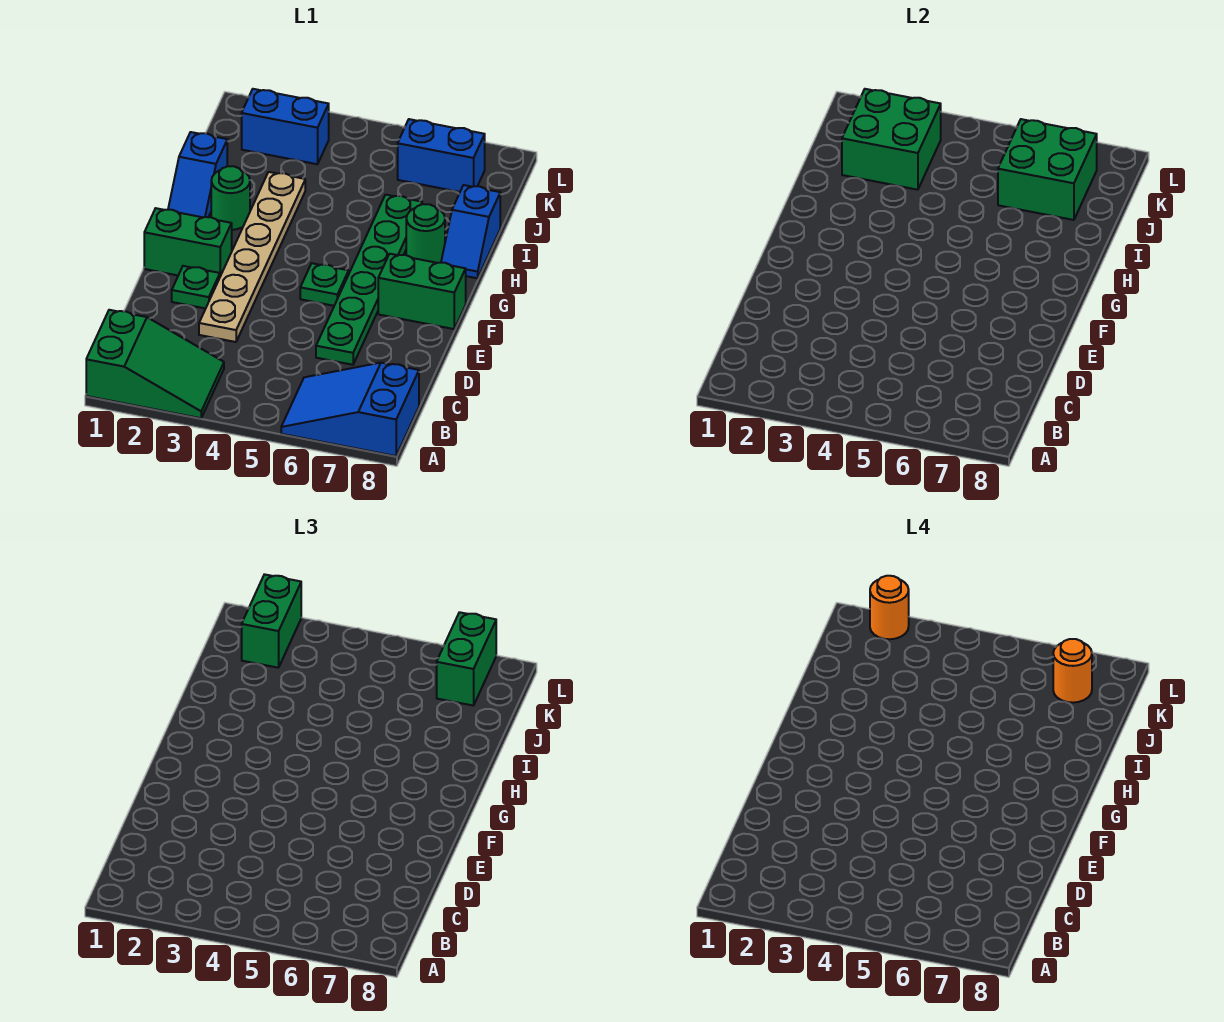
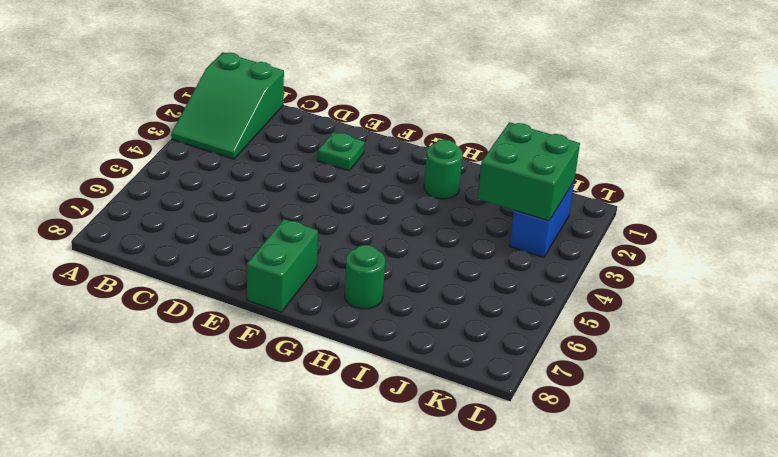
none -> blue slope A6:B8 level 1 top 8
none -> tan plate D3:I3 level 1
none -> green plate D6:I6 level 1

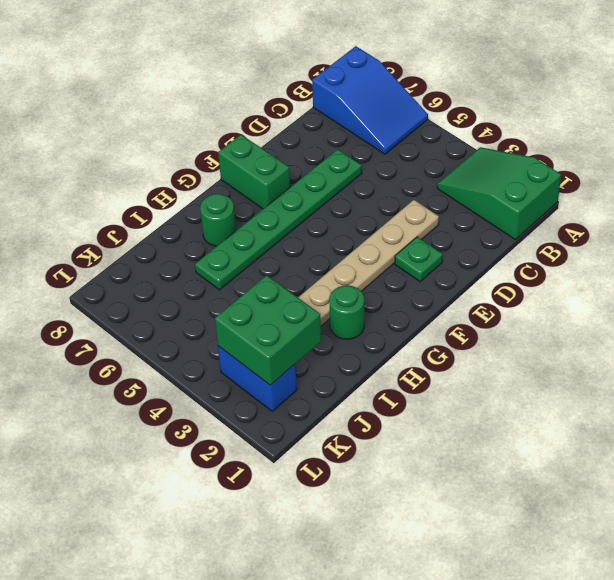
none -> green brick F1:F2 level 1
none -> green plate F5 level 1
none -> blue slope H1:I1 level 1 top I

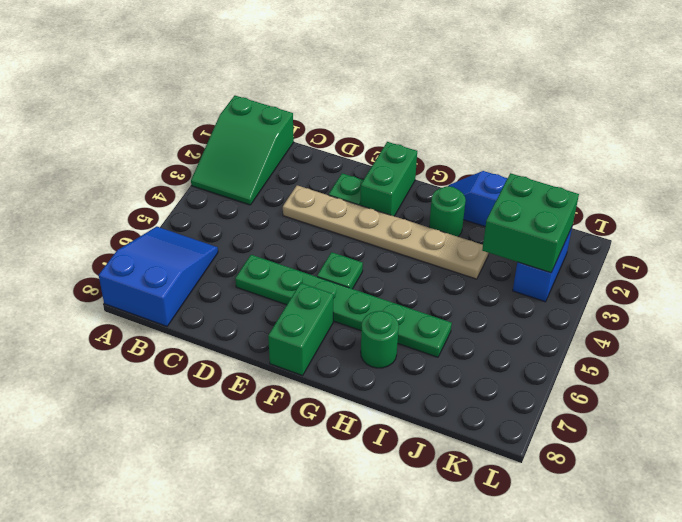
none -> blue slope H8:I8 level 1 top I
none -> blue brick K6:K7 level 1
none -> green brick J6:K7 level 2

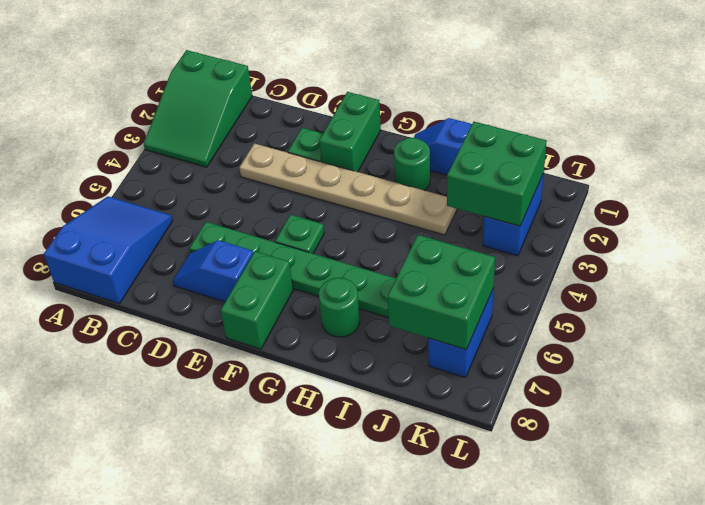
blue slope D7:E7 level 1 top E -> blue slope H8:I8 level 1 top I
none -> green brick K2:L2 level 3
none -> green brick K7:L7 level 3
none -> orange round brick K7 level 4

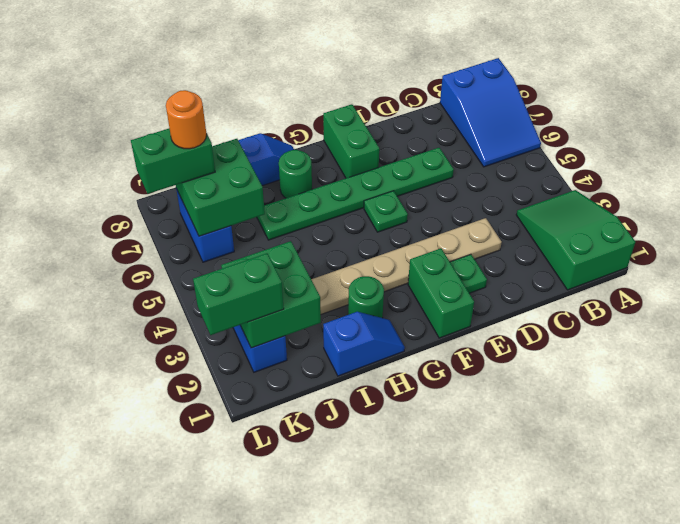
none -> orange round brick L2 level 4

